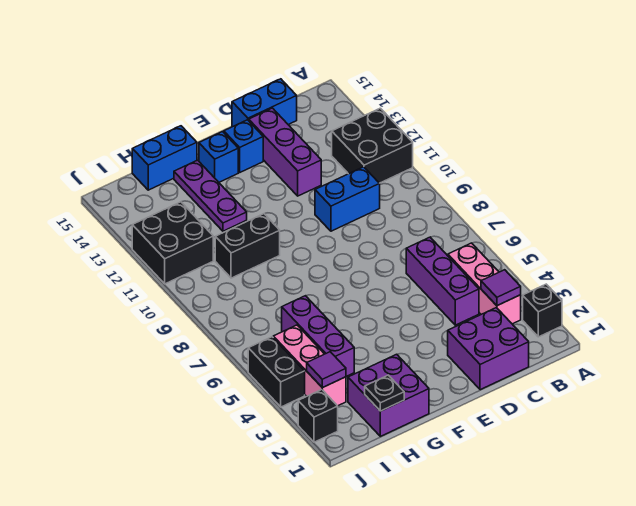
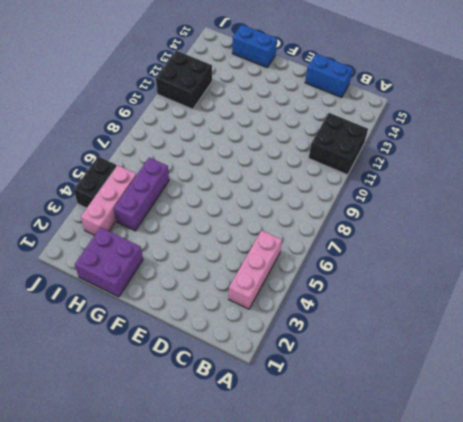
none -> black brick A2 level 1
none -> purple brick C1:D2 level 1
none -> purple brick C4:C6 level 1

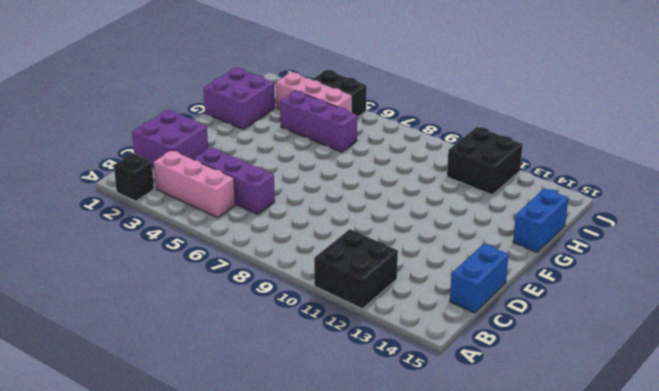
none -> blue brick C10:D10 level 1
none -> purple brick D12:D14 level 1
none -> blue brick E14 level 1

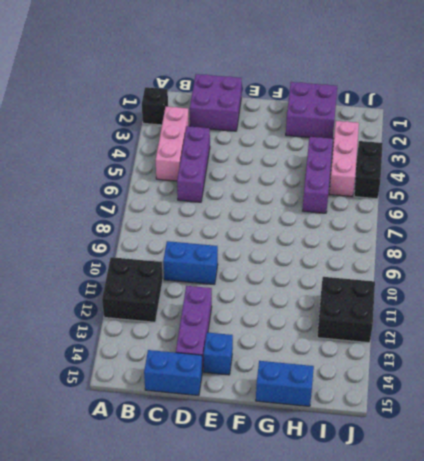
none -> blue brick F14 level 1
none -> black brick G10:H10 level 1
none -> purple plate G12:G14 level 1

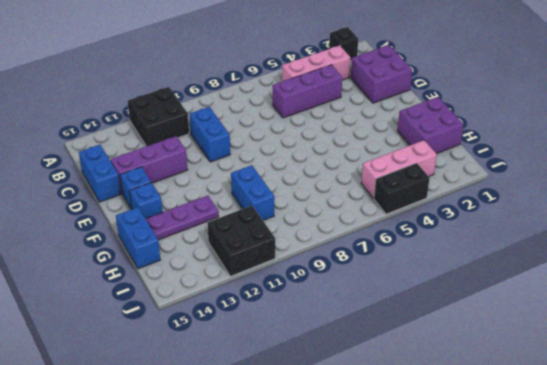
blue brick G10:H10 level 1 -> black brick G10:H10 level 1
none -> purple brick H4:H6 level 1
none -> black brick J2 level 1
none -> purple tile B3 level 2

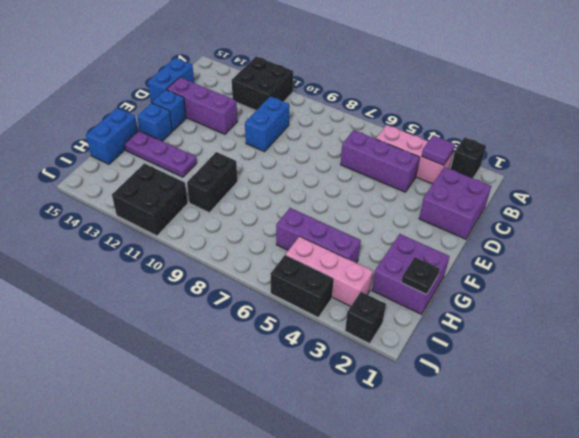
none -> purple tile I3 level 2

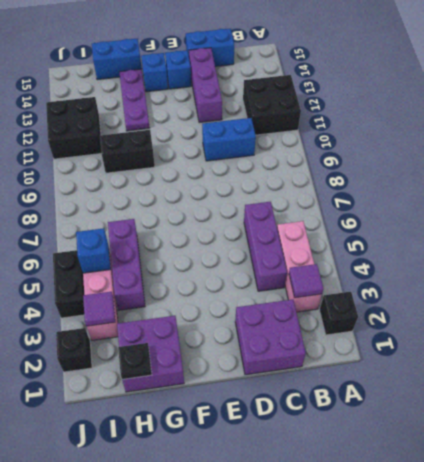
blue brick I5 level 2 -> none

